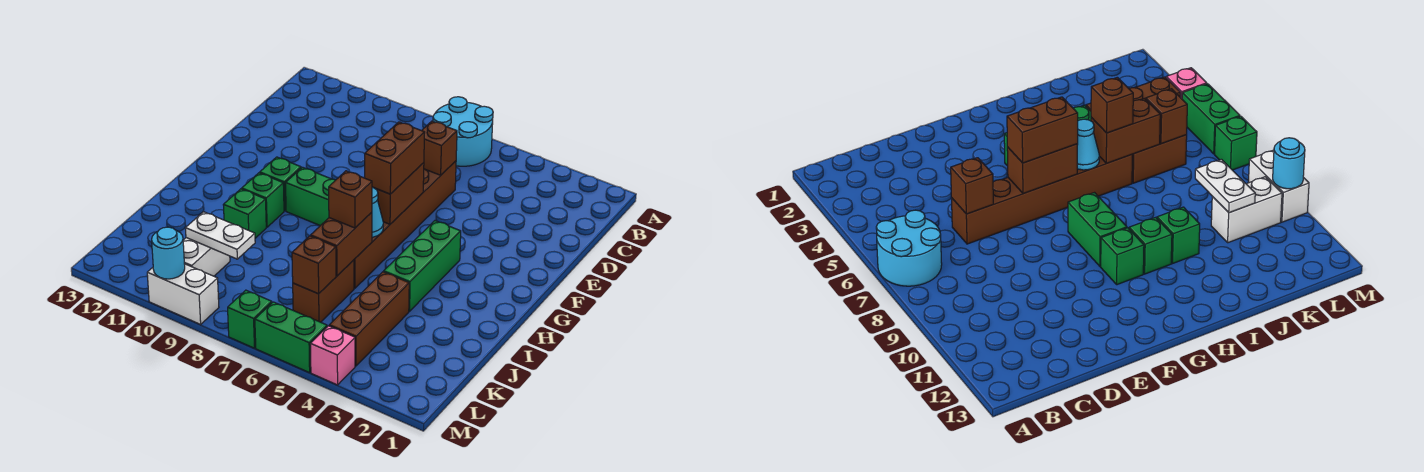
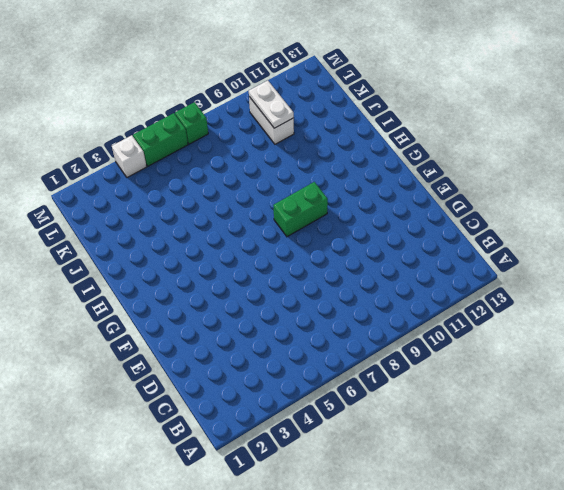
white plate K10:L10 level 2 -> white plate K9:K10 level 2
white brick M4 level 1 -> pink brick M4 level 1
none -> cyan round brick A6:B7 level 1
none -> brown brick D6:I6 level 1
none -> green brick G4:I4 level 1

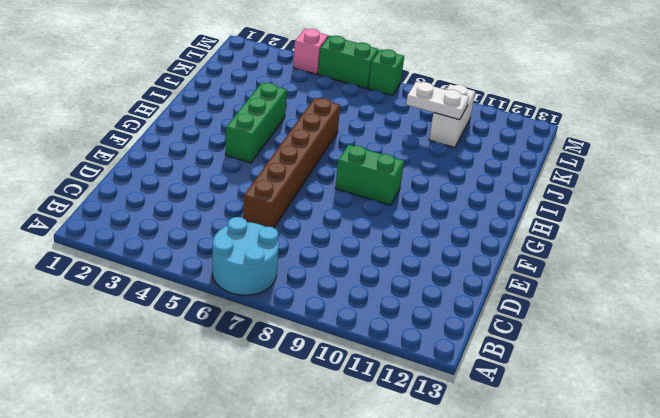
none -> green brick G10 level 1
none -> green brick H10 level 1
none -> green brick I10 level 1

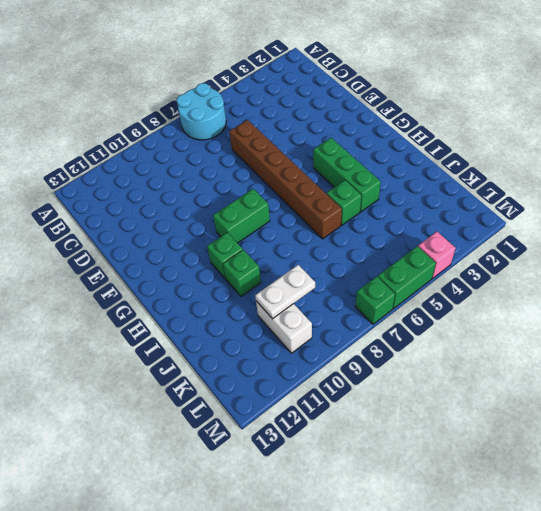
green brick I5 level 1 -> green brick G10 level 1
none -> brown brick J4:L4 level 1
none -> brown brick J6:K6 level 1
none -> white brick M9:M10 level 1

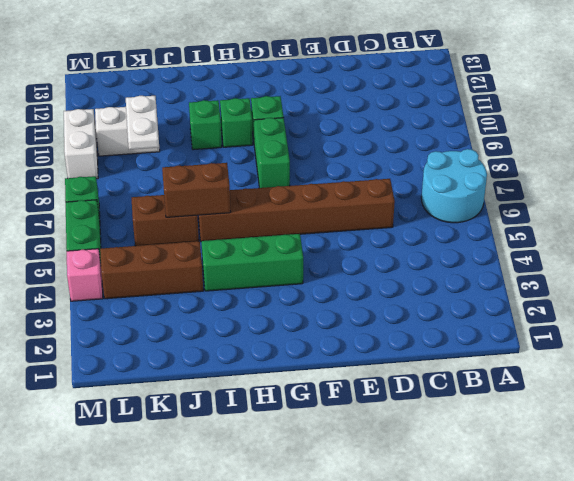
none -> brown brick D6 level 2
none -> brown brick F6:G6 level 2
none -> cyan cone H6 level 2

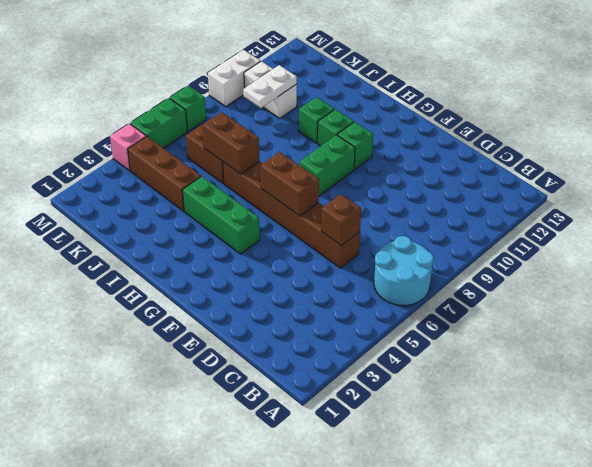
none -> cyan cone H6 level 2
none -> brown brick K6 level 2
none -> cyan round brick M10 level 2

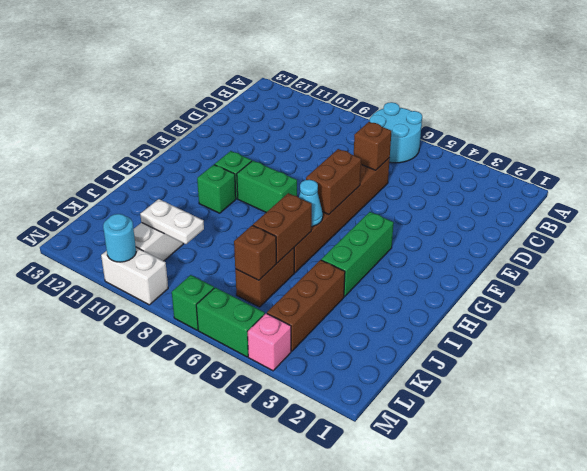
none -> green brick I10 level 1
none -> brown brick F6:G6 level 3
none -> brown brick I6 level 3

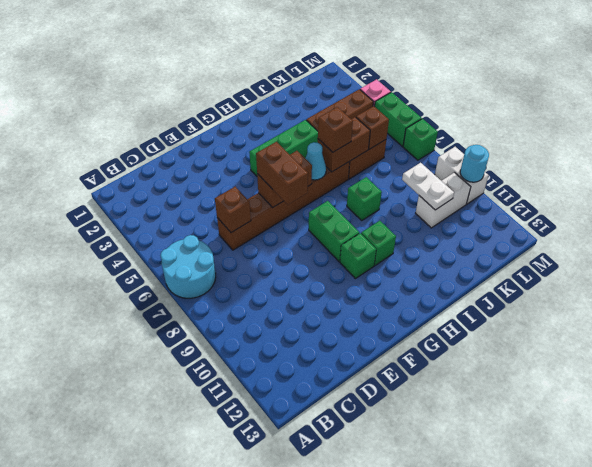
brown brick F6:F7 level 3 -> brown brick F6:G6 level 3
green brick I8 level 1 -> green brick I10 level 1

